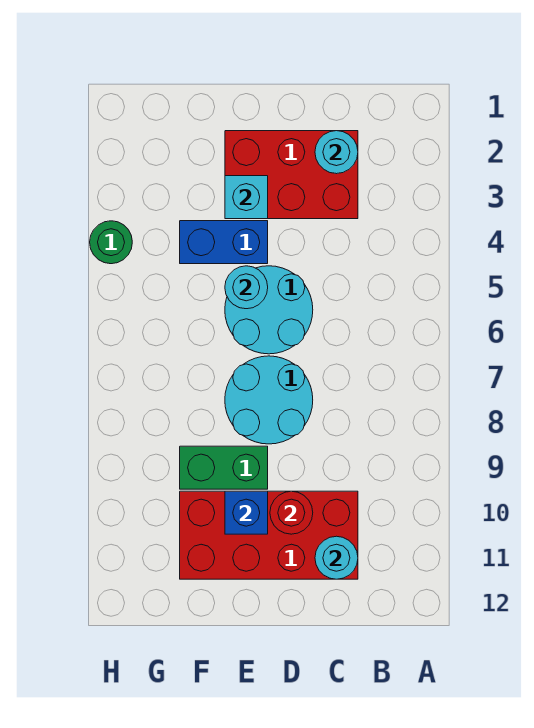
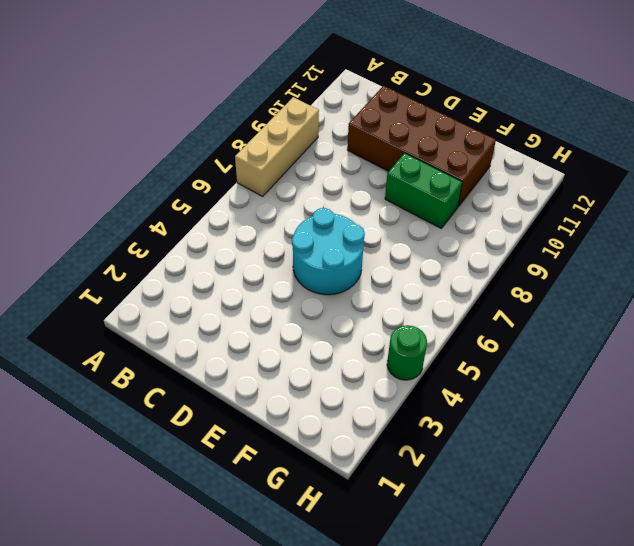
tan brick A7:A9 level 1 -> none
brown brick C10:F11 level 1 -> red brick C10:F11 level 1
none -> red brick C2:E3 level 1
none -> cyan round brick D7:E8 level 1
none -> blue brick E4:F4 level 1

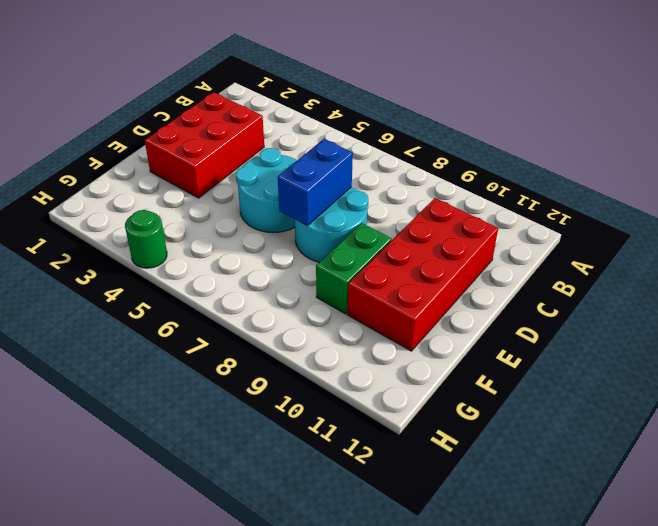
blue brick D7:E7 level 2 -> blue brick E4:F4 level 1
none -> cyan round brick C2 level 2
none -> cyan round brick C11 level 2
none -> red round brick D10 level 2

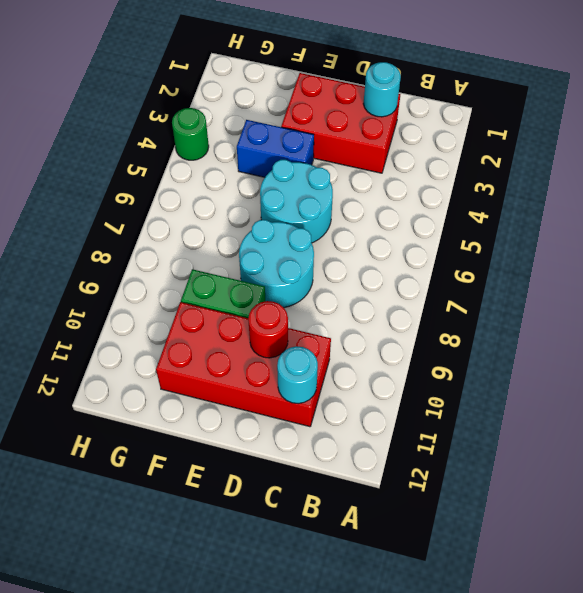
none -> cyan brick E3 level 2
none -> cyan round brick E5 level 2
none -> blue brick E10 level 2

